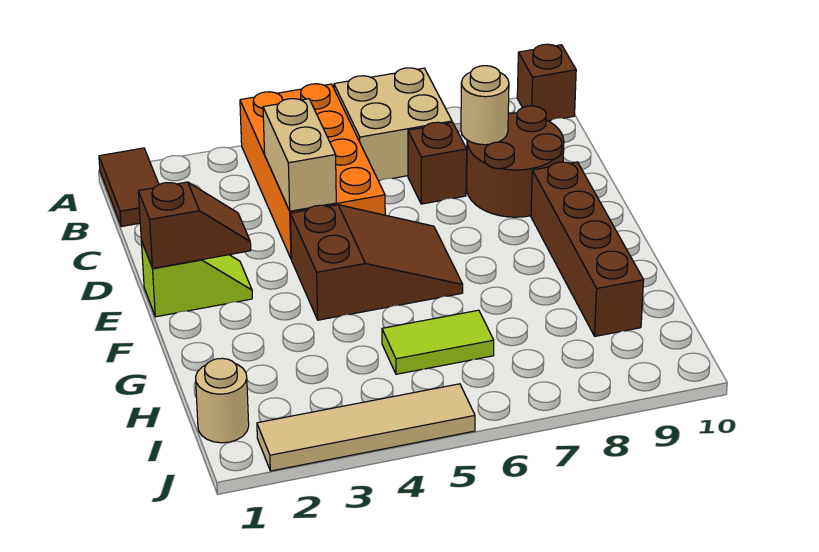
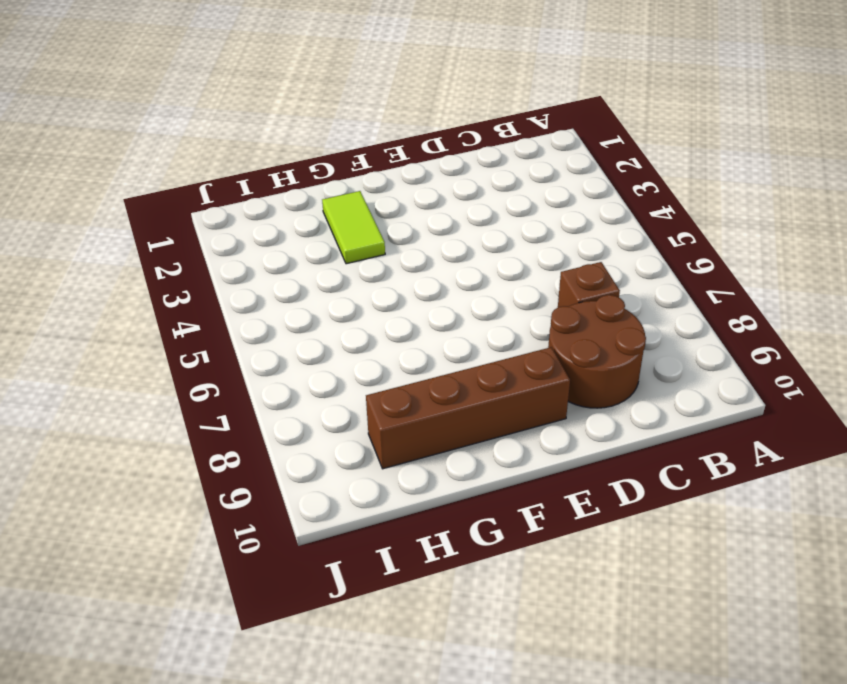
lime tile G2:G3 level 1 -> lime tile H5:H6 level 1
none -> brown tile A1:B1 level 1
none -> orange brick A4:D5 level 1
none -> tan brick A6:B7 level 1

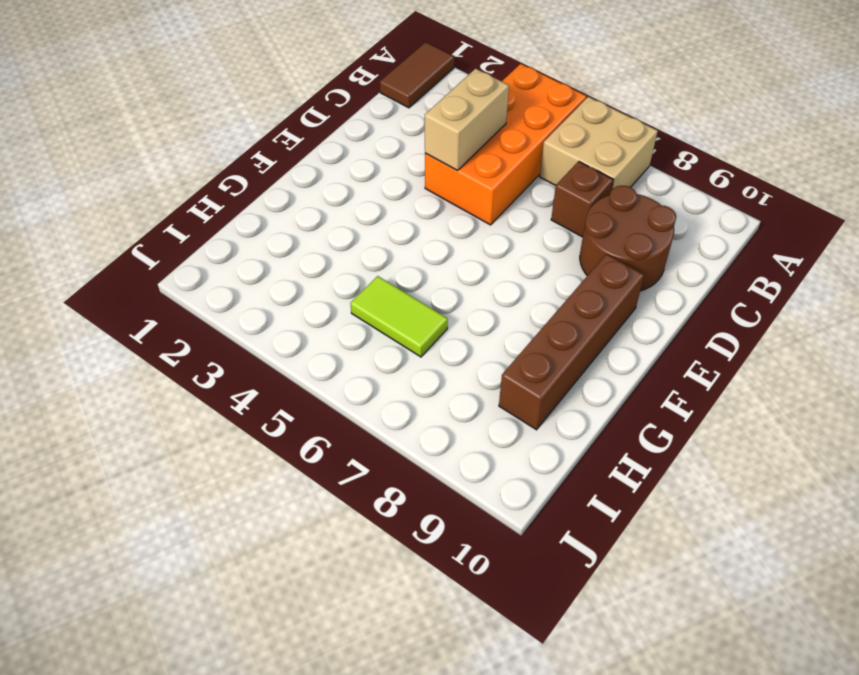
none -> brown brick A10 level 1
none -> lime slope E1:E2 level 1 top 1
none -> brown slope E4:F6 level 1 top 4

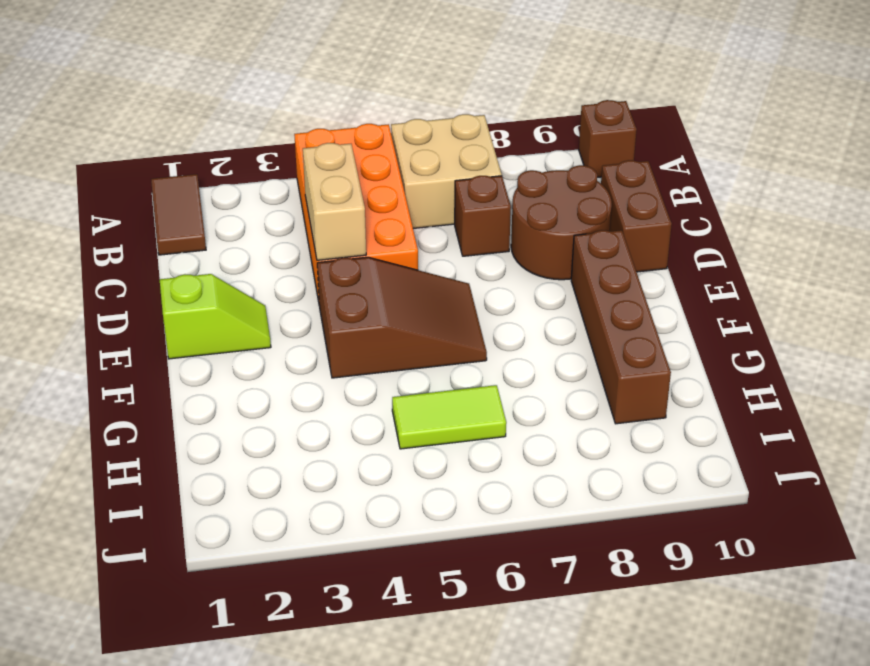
brown brick C10:D10 level 1 -> none
none -> tan round brick I1 level 1
none -> tan tile J2:J5 level 1
none -> tan round brick C8 level 2

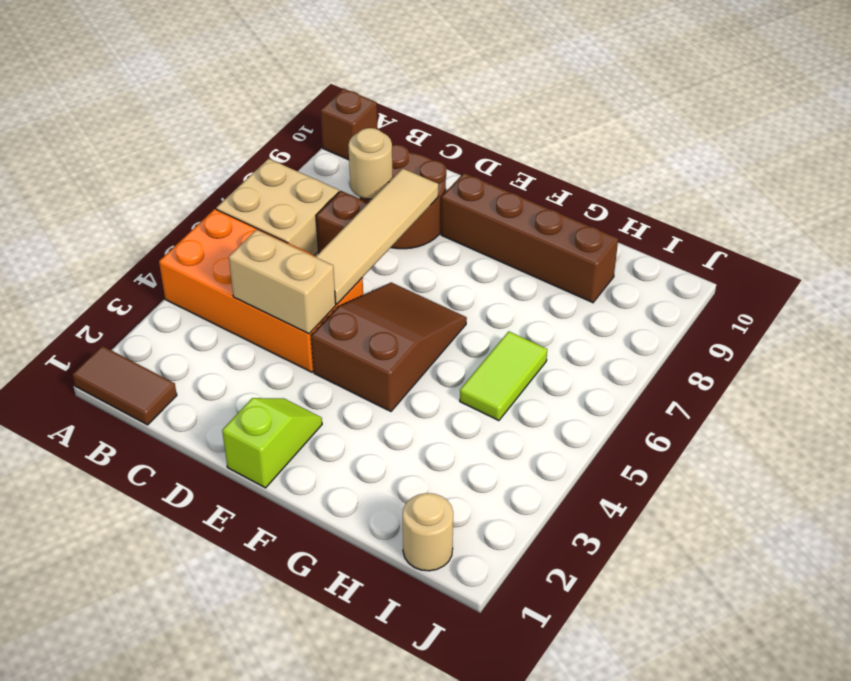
tan tile D5:D8 level 2 -> tan tile J2:J5 level 1
none -> brown slope E1:E2 level 2 top 1

